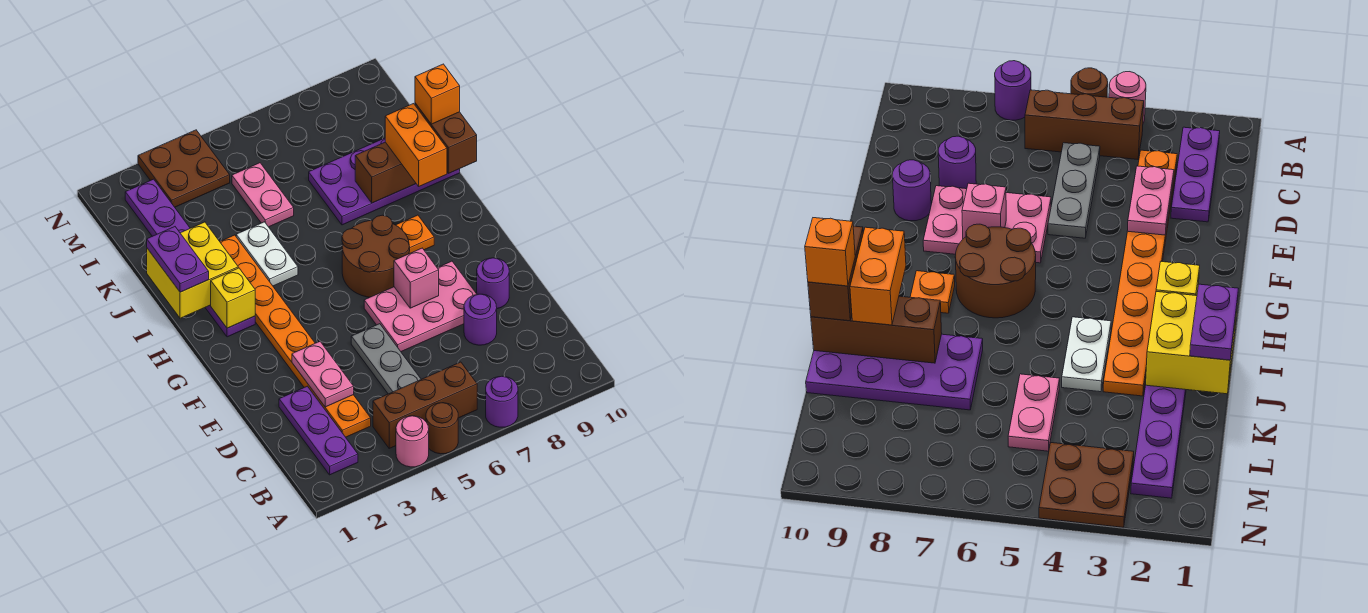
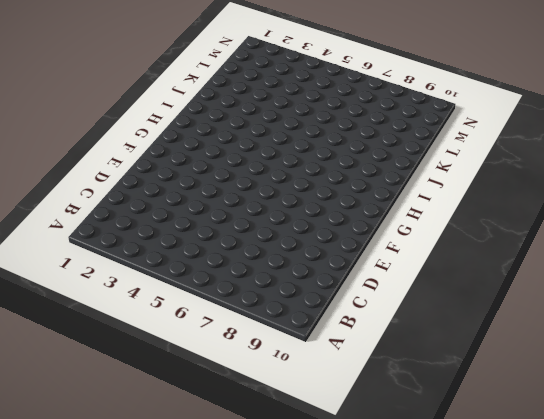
none -> pink round brick A4 level 1
none -> brown round brick A5 level 1
none -> purple round brick A7 level 1

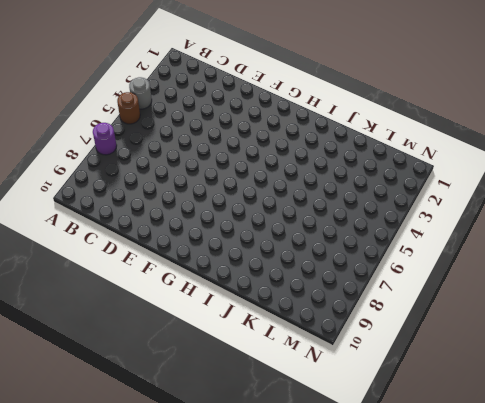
grey round brick A4 level 1 -> pink round brick A4 level 1
none -> purple plate B2:D2 level 1
none -> brown brick B4:B6 level 1
none -> orange plate C3:J3 level 1

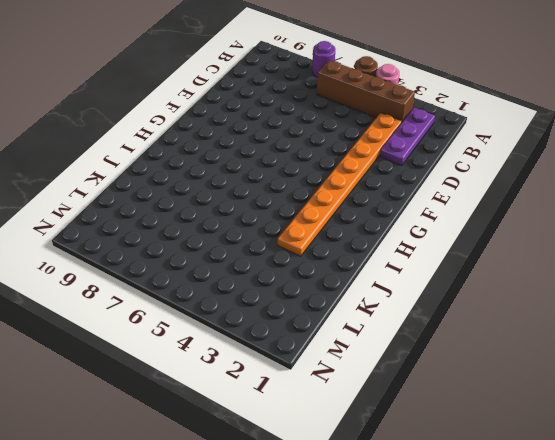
brown brick B3:B6 level 1 -> brown brick B4:B6 level 1
none -> grey plate C5:E5 level 1
none -> purple round brick D8 level 1
none -> pink plate E6:F8 level 1

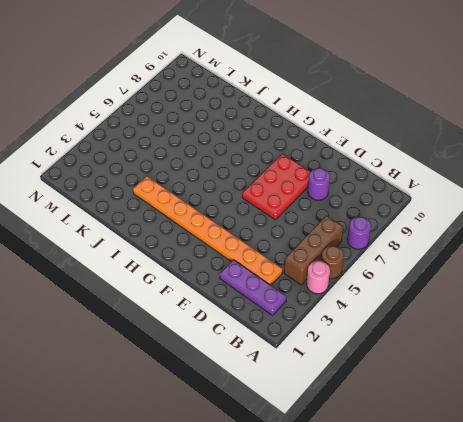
red plate E6:F8 level 1 -> pink plate E6:F8 level 1
none -> grey plate C5:E5 level 1
none -> purple round brick E9 level 1
none -> brown round brick G6:H7 level 1

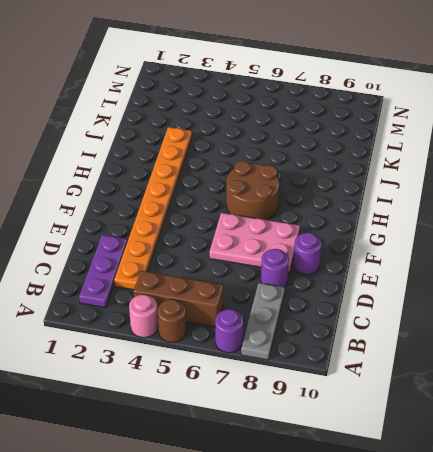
grey plate A8:C8 level 1 -> grey plate C5:E5 level 1
none -> purple plate H2:M2 level 1
none -> orange plate H8 level 1
none -> white plate I4:J4 level 1

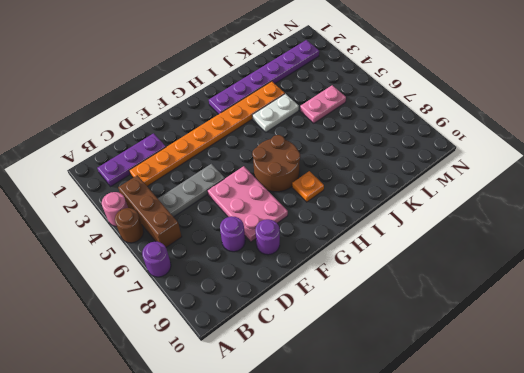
none -> purple plate J7:K10 level 1
none -> brown plate M3:N4 level 1
none -> pink plate D3:E3 level 2

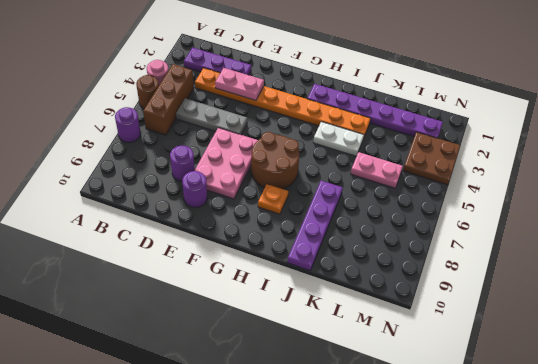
purple plate J7:J10 level 1 -> purple plate J7:K10 level 1
none -> pink brick F7 level 2
none -> yellow brick H2 level 2
none -> yellow brick I1:J2 level 2

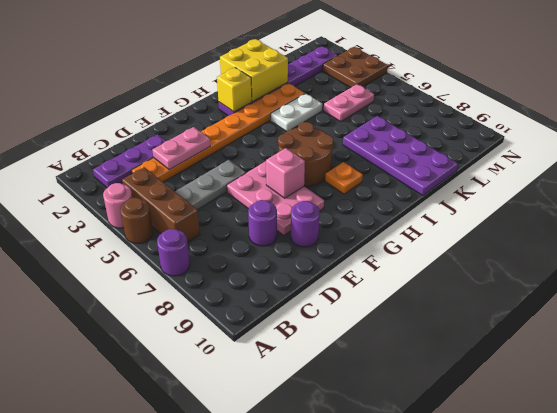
none -> brown brick J8:J10 level 2
none -> purple plate I1:J1 level 3
none -> orange brick I9:J9 level 3

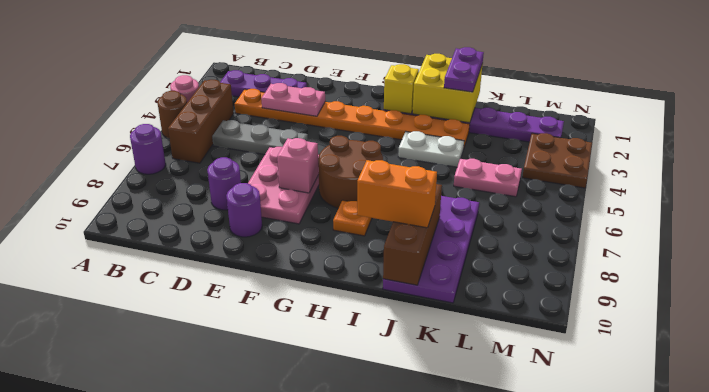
purple plate J1:J2 level 3 -> purple plate I1:J1 level 3
none -> brown brick I10:J10 level 3
none -> orange brick J10 level 4

